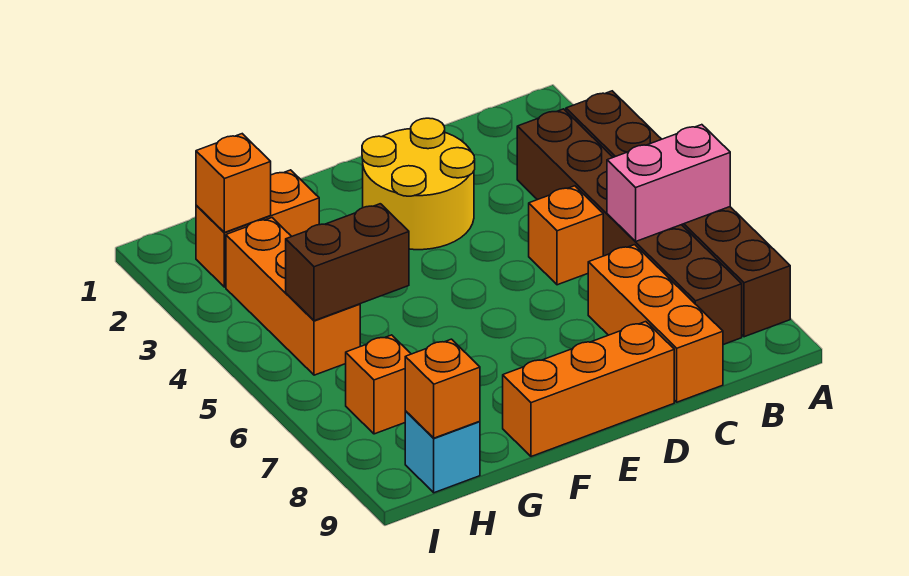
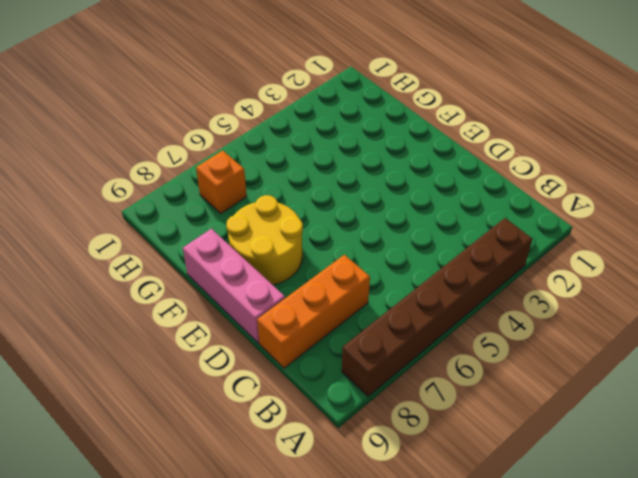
pink brick D9:F9 level 1 -> orange brick D9:F9 level 1
yellow round brick E7:F8 level 1 -> yellow round brick D2:E3 level 1
none -> brown brick B3:B8 level 1
none -> orange brick C5 level 1
none -> orange brick G2:H2 level 1

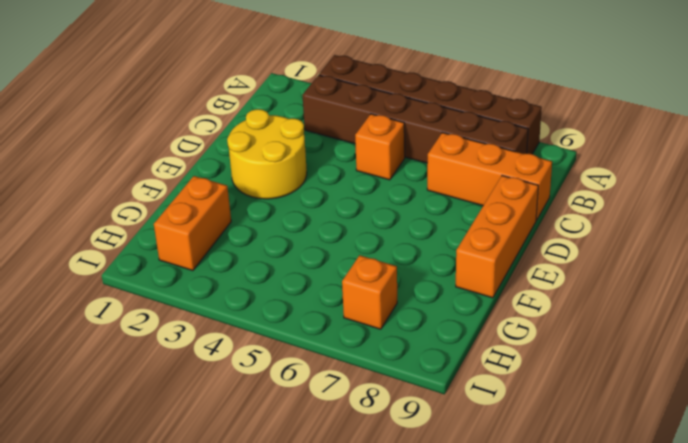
none -> orange brick H3:H5 level 1
none -> cyan brick H9 level 1
none -> pink brick A6:B6 level 2

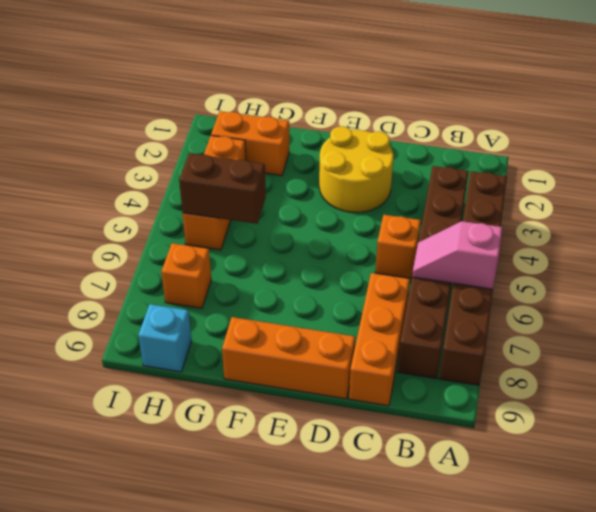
pink slope A6:B6 level 2 top A -> pink brick A6:B6 level 2
none -> orange brick H2 level 2
none -> orange brick H9 level 2

